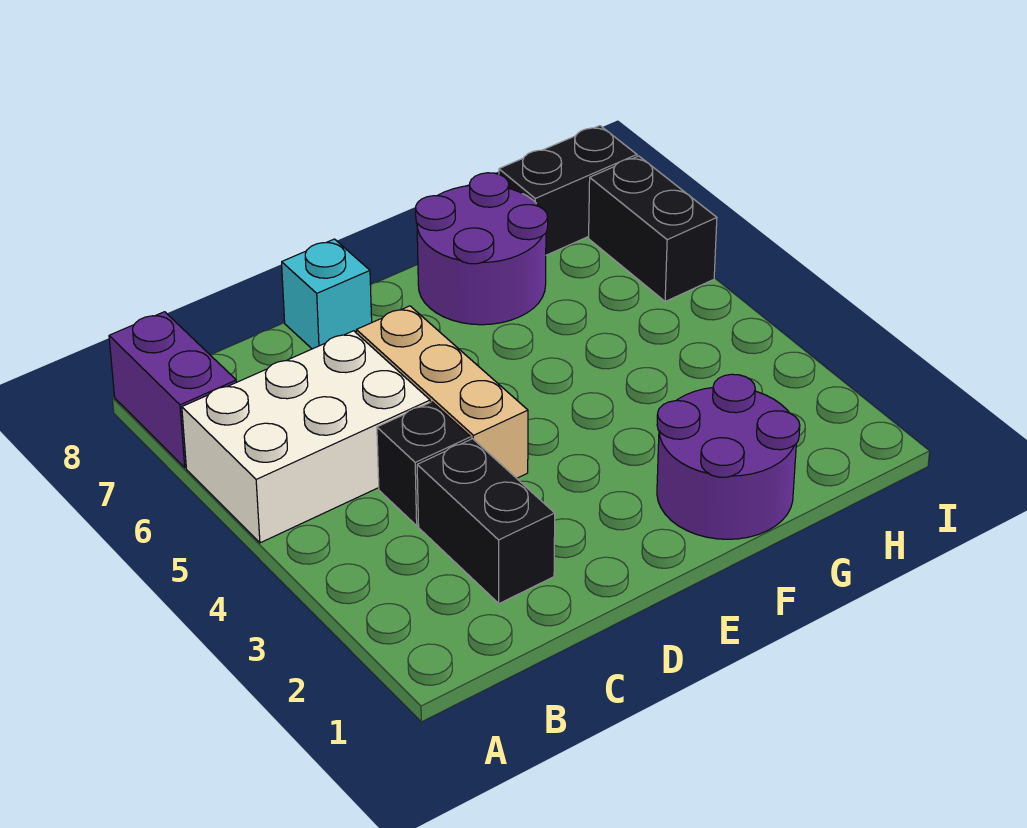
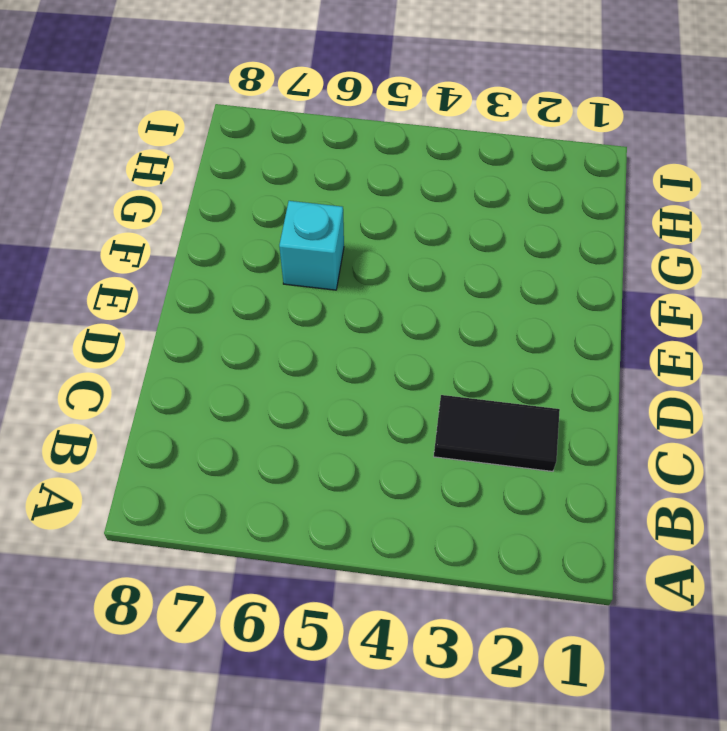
black tile C2:C3 level 1 -> black brick C2:C3 level 1
cyan brick F6 level 1 -> cyan brick D8 level 1
none -> white brick A5:C6 level 1
none -> purple brick A7:A8 level 1

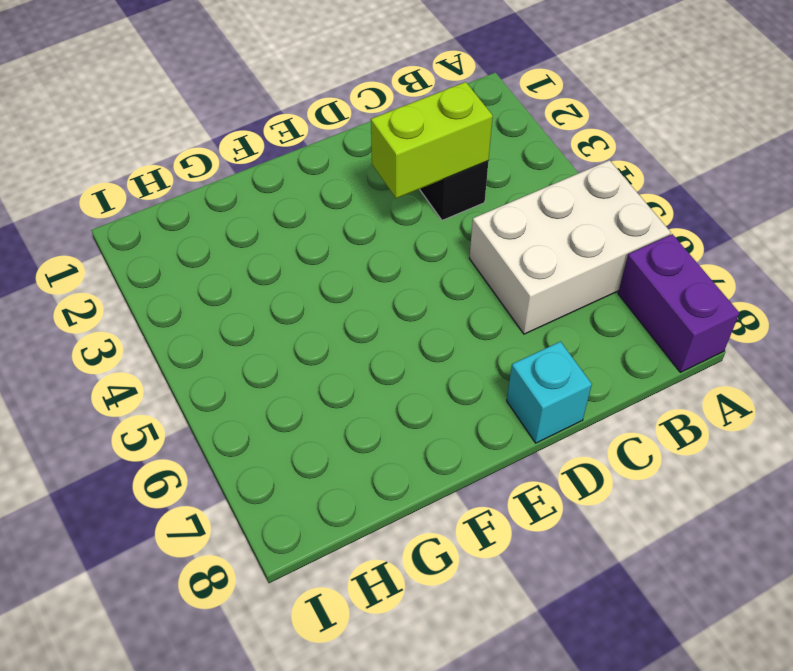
lime brick C3:D3 level 2 -> none
none -> black brick C4 level 1
none -> tan brick D4:D6 level 1

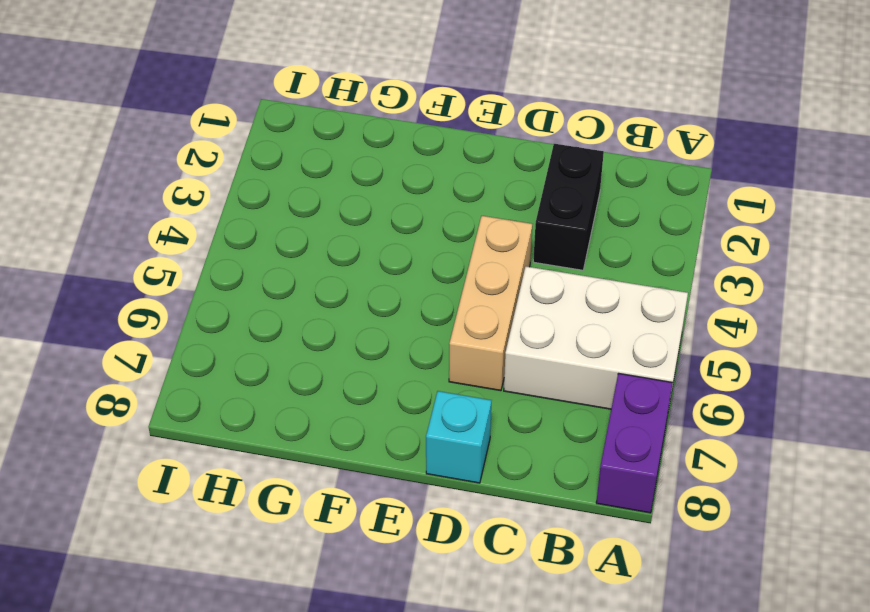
none -> black brick C4 level 1
none -> purple round brick F1:G2 level 1

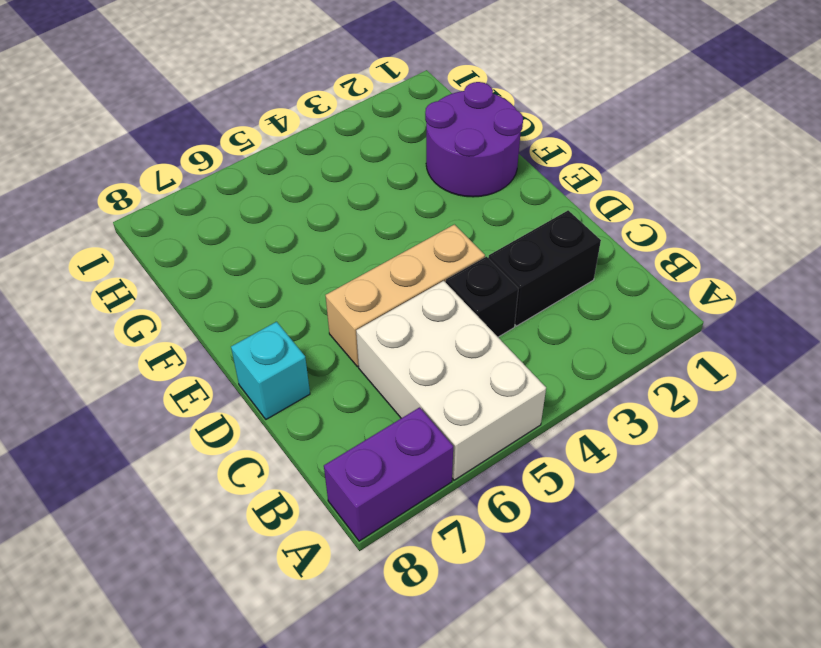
none -> purple round brick F7:G8 level 1
none -> black brick H8:I8 level 1

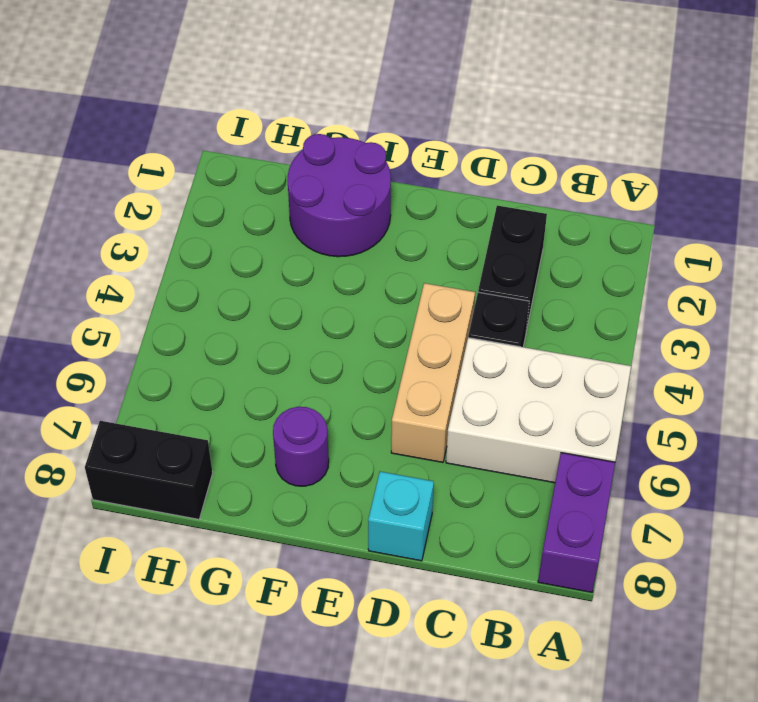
purple round brick F7 level 1 -> purple round brick F7:G8 level 1
none -> black brick I6:I7 level 1

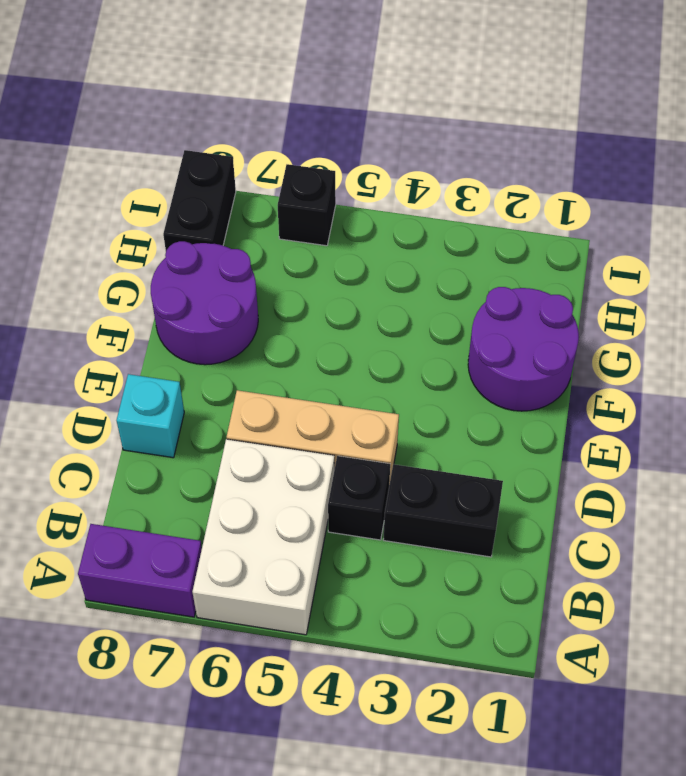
black brick I6 level 1 -> black brick I6:I7 level 1

